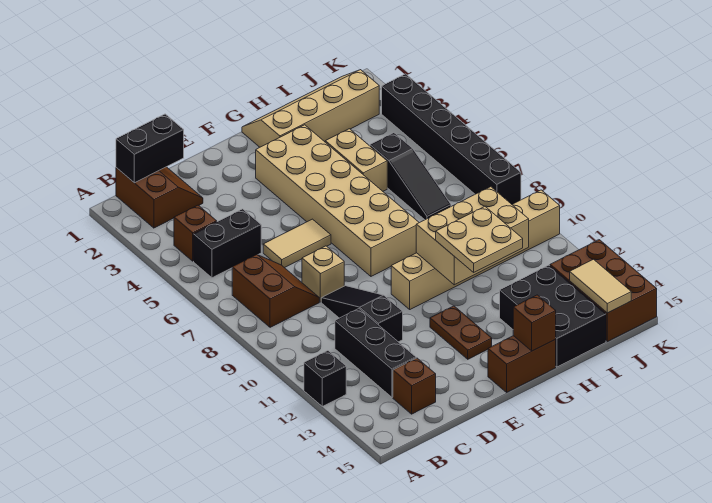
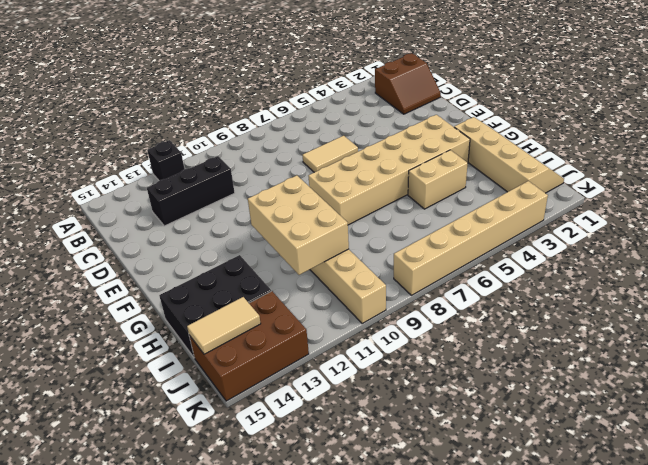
tan tile D6:D7 level 1 -> tan tile D6:E6 level 1
tan brick K3:K8 level 1 -> black brick K3:K8 level 1
none -> brown brick B4 level 1
none -> black brick B5:C5 level 1
none -> brown slope B7:C8 level 1 top B

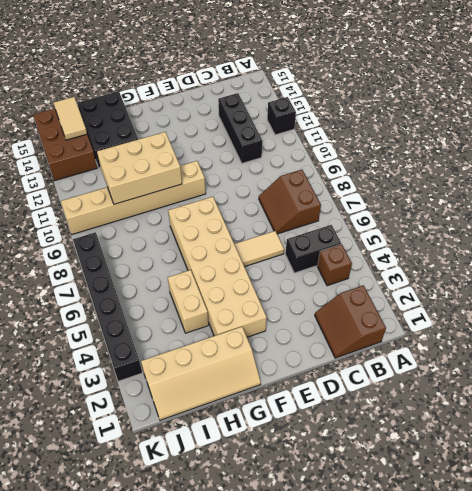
none -> brown brick C14 level 1
none -> tan brick D8 level 1
none -> black slope D9:D11 level 1 top 11

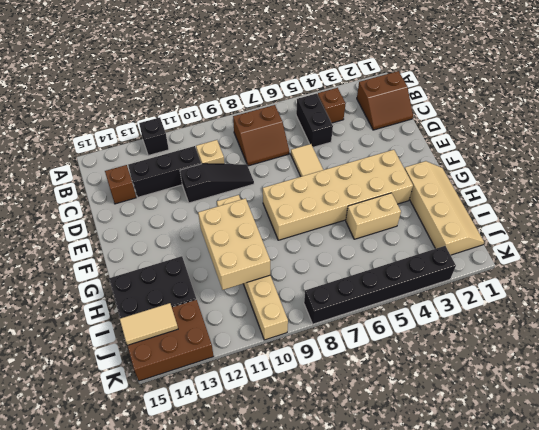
tan brick C10 level 1 -> tan brick D8 level 1
none -> brown plate F12:F13 level 1
none -> brown brick F15:G15 level 1
none -> black slope I5:I7 level 1 top 5

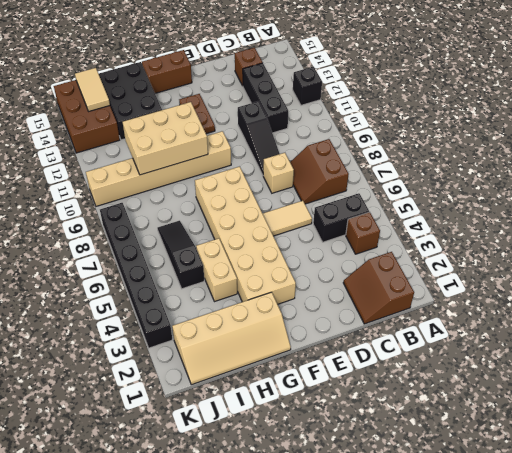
none -> black brick B1:C1 level 2
none -> brown brick G15 level 2
none -> tan plate G11:H12 level 3

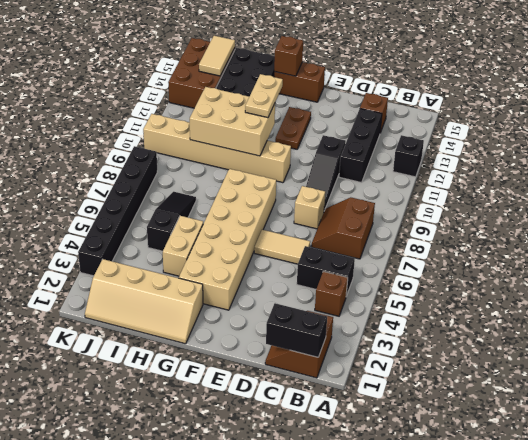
tan plate G11:G12 level 3 -> tan plate G11:H12 level 3

